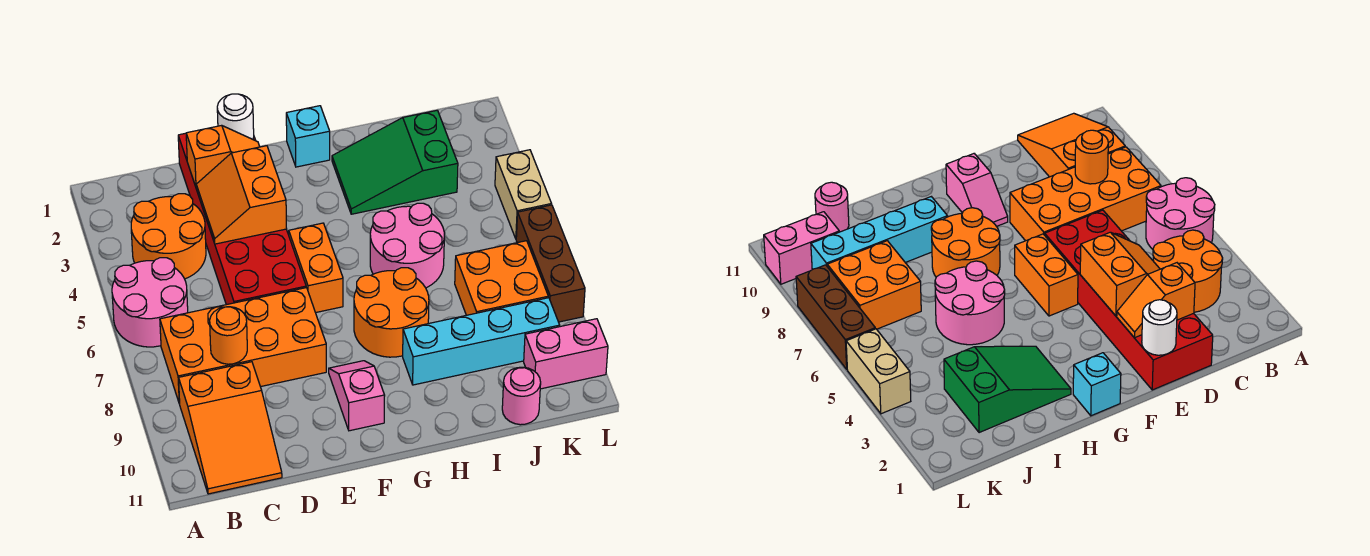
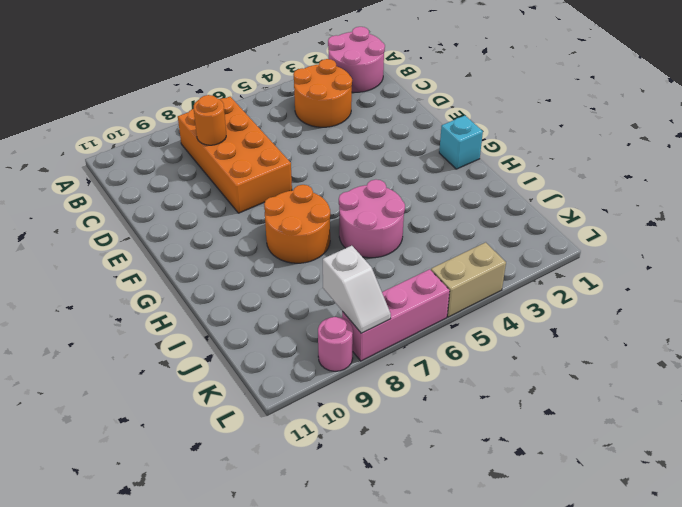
pink round brick A1:B2 level 1 -> pink round brick A5:B6 level 1
white slope K8:L8 level 2 top K -> none
pink brick L6:L8 level 1 -> brown brick L6:L8 level 1
pink round brick L9 level 1 -> pink round brick J11 level 1
none -> orange slope B9:C11 level 1 top 9
none -> red brick D1:E6 level 1
none -> orange brick F5:F6 level 1

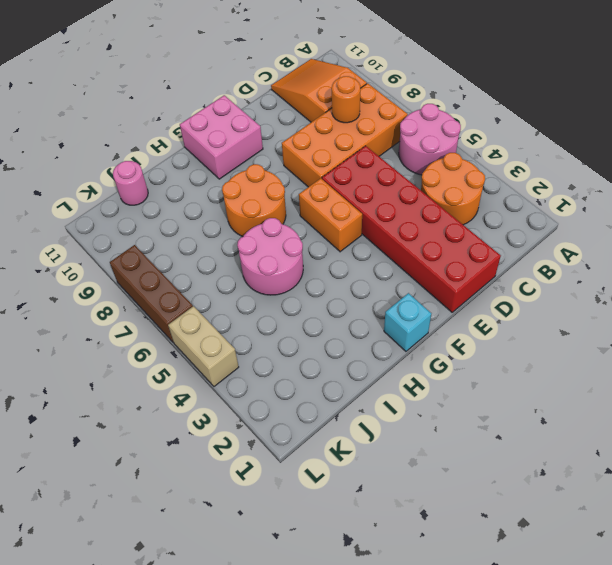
pink brick F10:G11 level 1 -> pink slope F9:F10 level 1 top 10
none -> green slope H2:J3 level 1 top J
none -> cyan brick H9:K9 level 1
none -> orange brick J7:K8 level 1

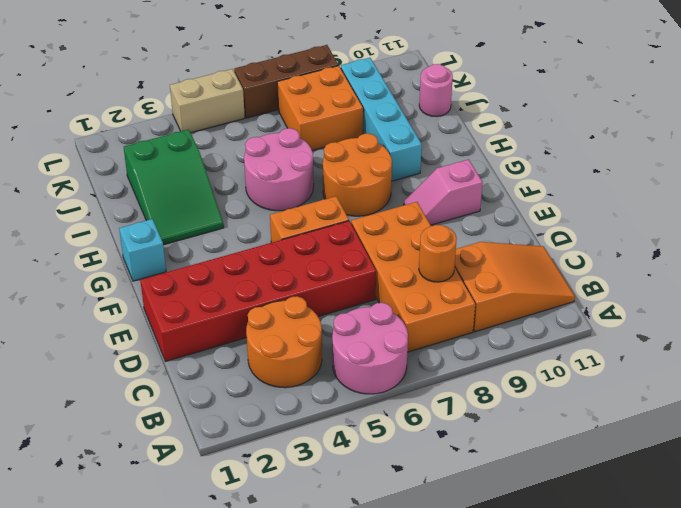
none -> pink brick K10:L10 level 1
none -> orange slope D2:E2 level 2 top D
none -> orange slope D3:E4 level 2 top E

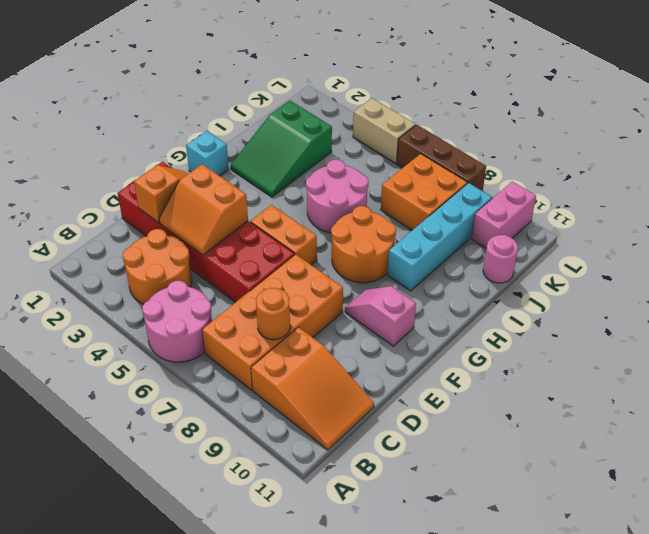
none -> white round brick E1 level 2

